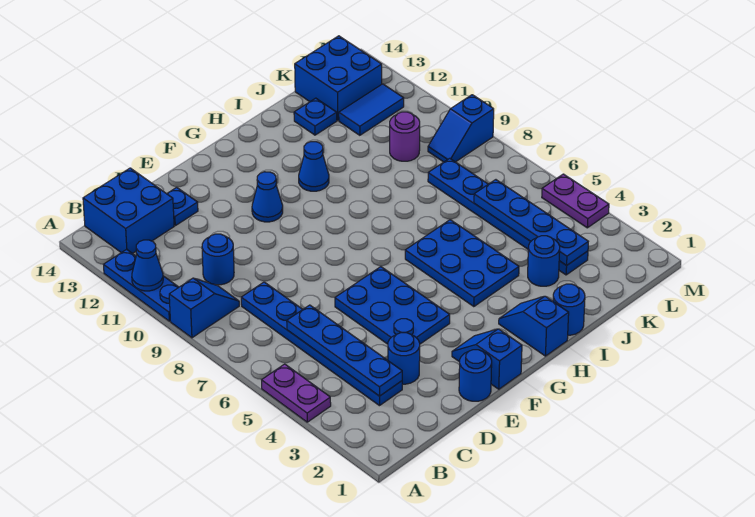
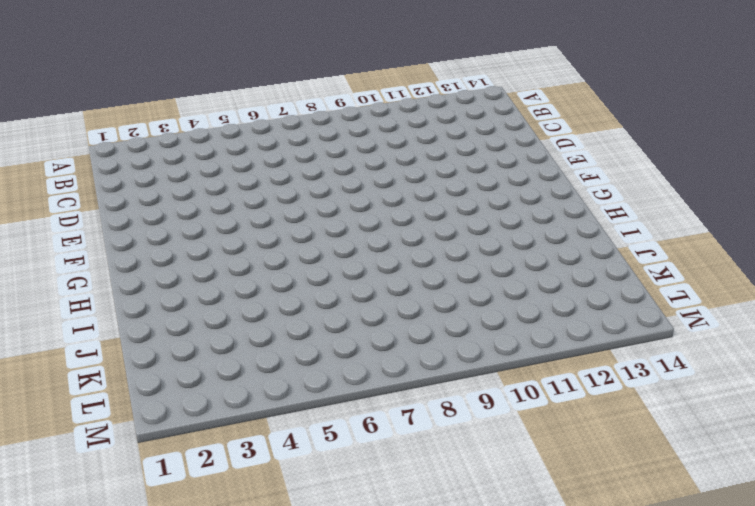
none -> purple plate A4:A5 level 1
none -> blue slope A9:B9 level 1 top A
none -> blue plate A10:A12 level 1

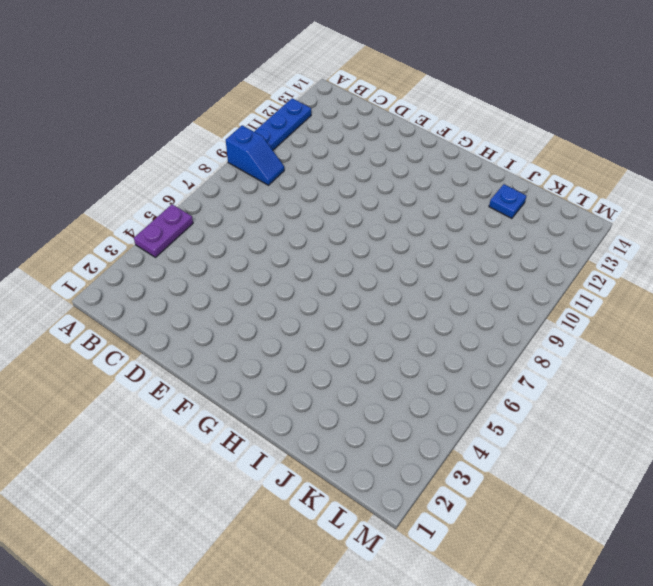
none -> blue brick B13:C14 level 1
none -> blue plate C3:C8 level 1
none -> blue round brick C10 level 1

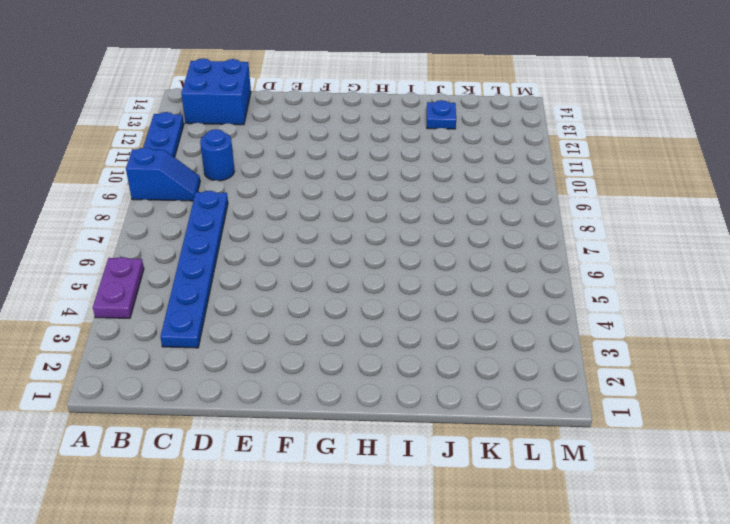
none -> blue round brick D3 level 1
none -> blue plate D13 level 1
none -> blue round brick E1 level 1

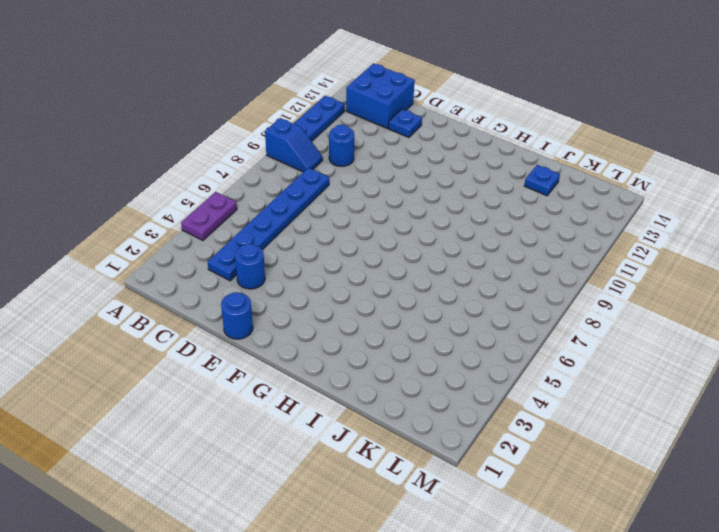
none -> blue plate E4:F6 level 1
none -> blue slope F1:F2 level 1 top 1
none -> blue cone F11 level 1

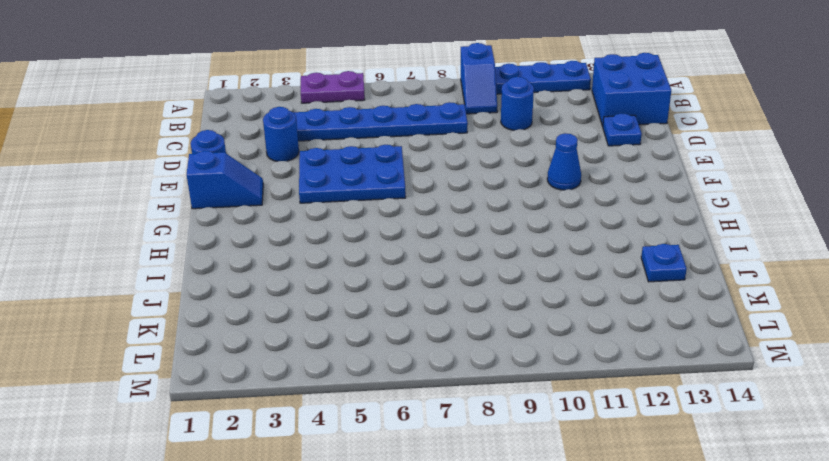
none -> blue slope H1:H2 level 1 top 1
none -> blue plate H4:I6 level 1
none -> blue cone H11 level 1

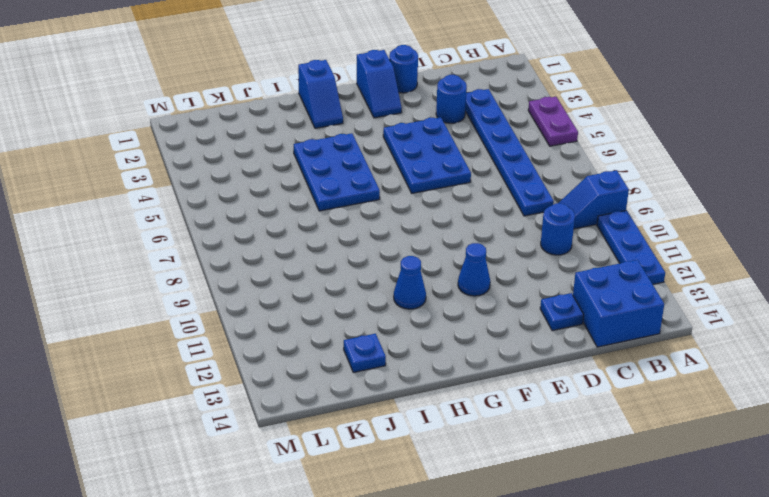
none -> blue round brick I1 level 1
none -> blue round brick J3 level 1
none -> blue plate K3:K8 level 1

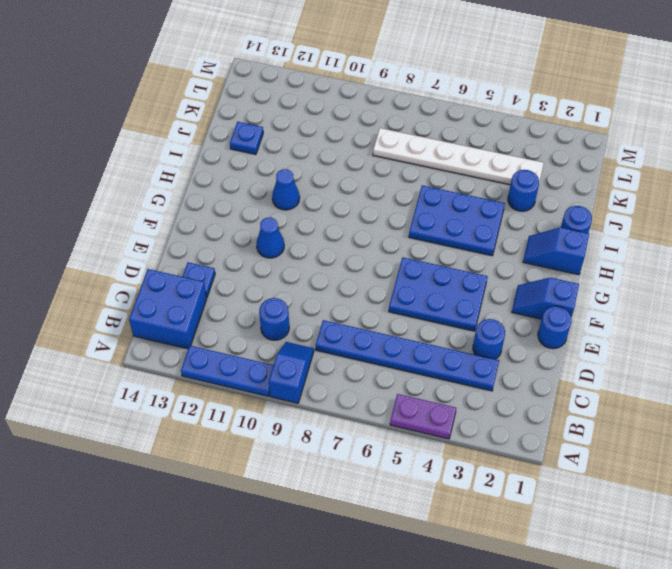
white plate K3:K8 level 1 -> blue plate K3:K8 level 1
none -> purple round brick K10 level 1
none -> blue tile K12:L12 level 1
none -> blue brick K13:L14 level 1

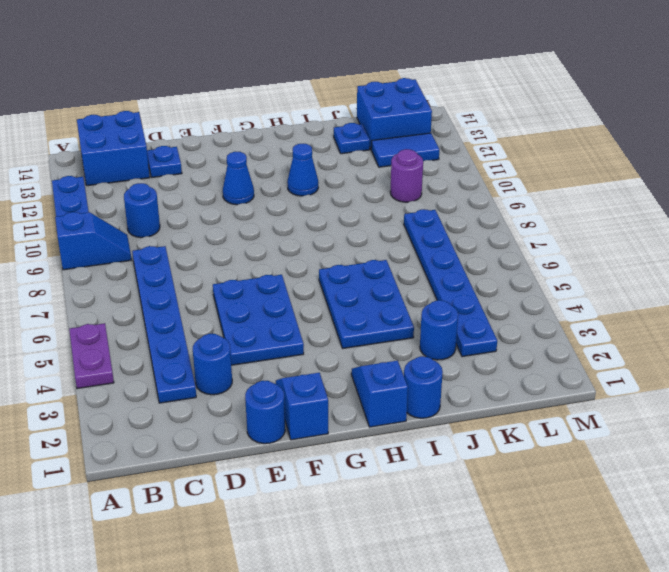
none -> blue slope L9:M9 level 1 top M
none -> purple plate M4:M5 level 1
none -> blue cone A11 level 2

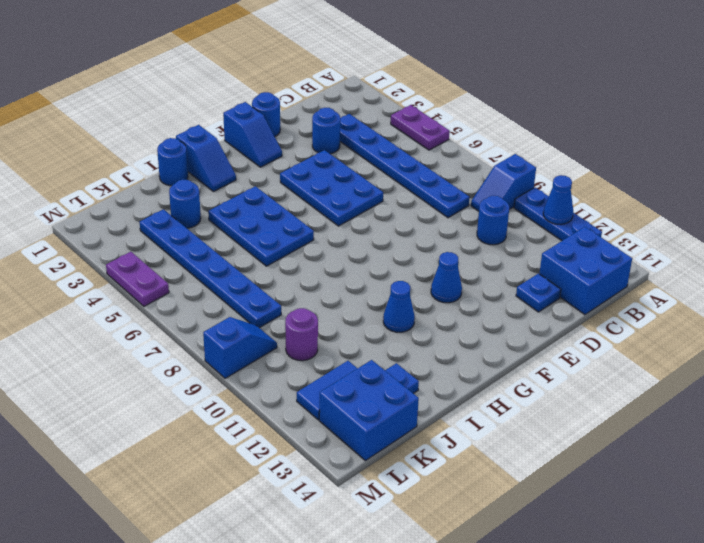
none -> blue plate C3:C6 level 2
none -> blue plate K3:K6 level 2

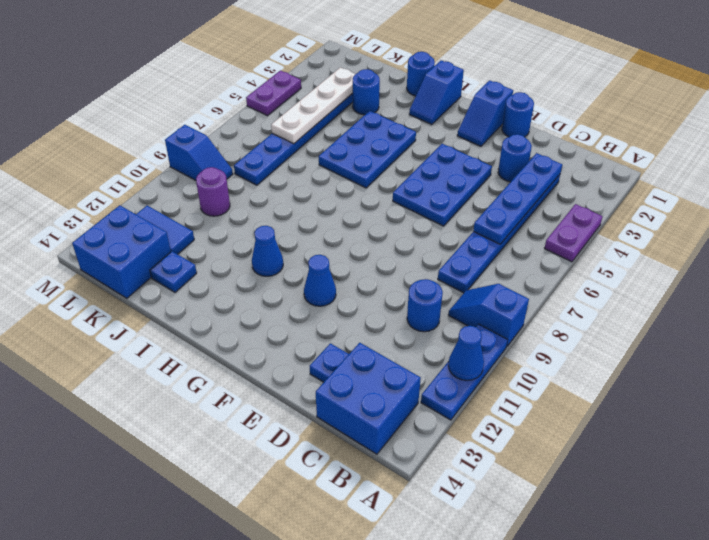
white plate K3:K6 level 2 -> blue plate K3:K6 level 2

